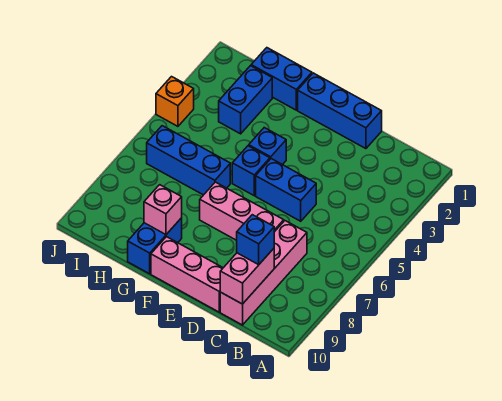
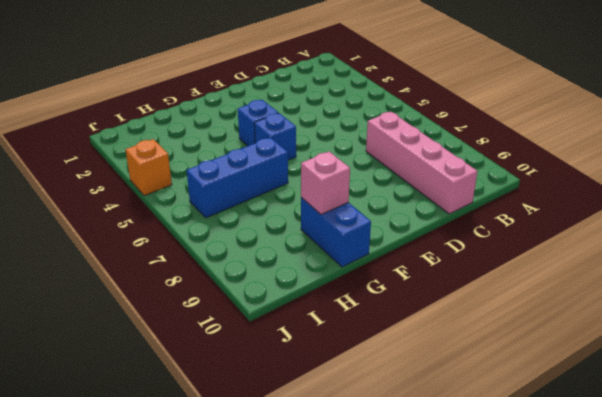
none -> blue brick D1:F1 level 1
none -> blue brick D5:E5 level 1
none -> pink brick D7:F7 level 1

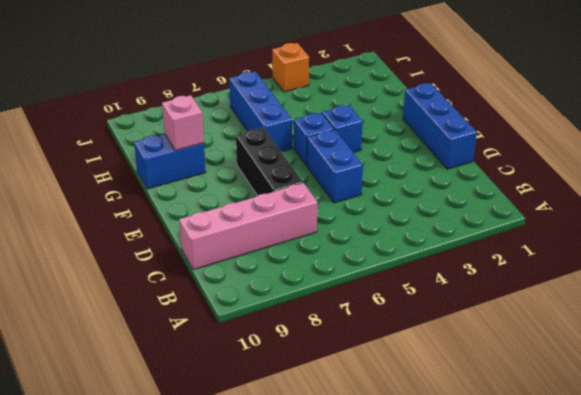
black brick D7:F7 level 1 -> pink brick D7:F7 level 1
none -> pink brick D10:F10 level 1
none -> blue brick G1:H1 level 1
none -> blue brick H2:H3 level 1

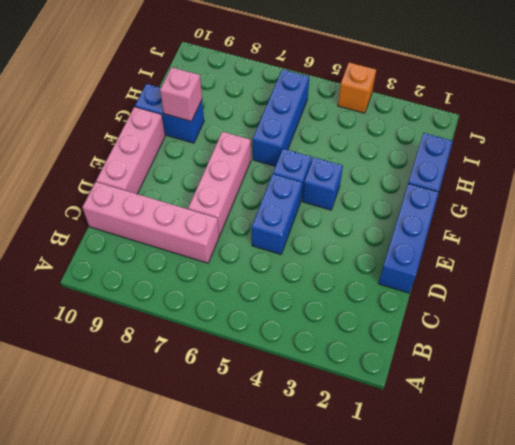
none -> blue brick H2:H3 level 1
none -> pink brick C9:C10 level 2
none -> blue brick C9 level 3

